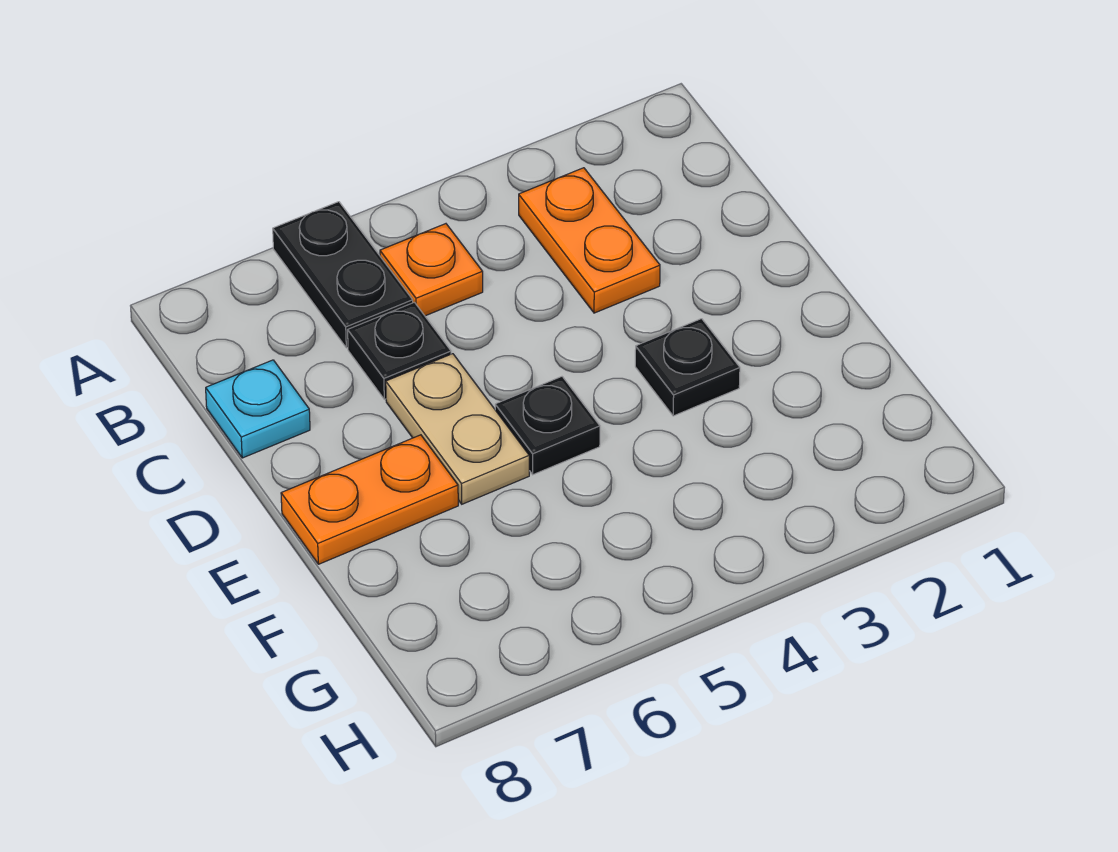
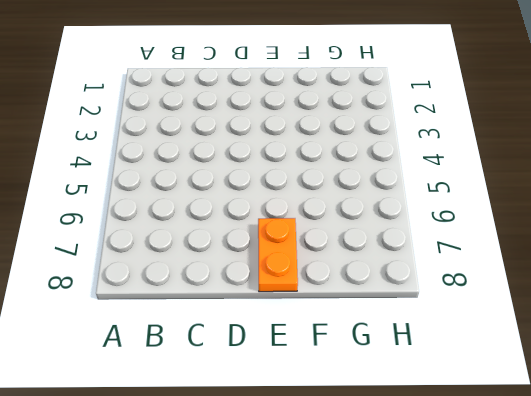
none -> black plate A6:B6 level 1
none -> orange plate B3:C3 level 1

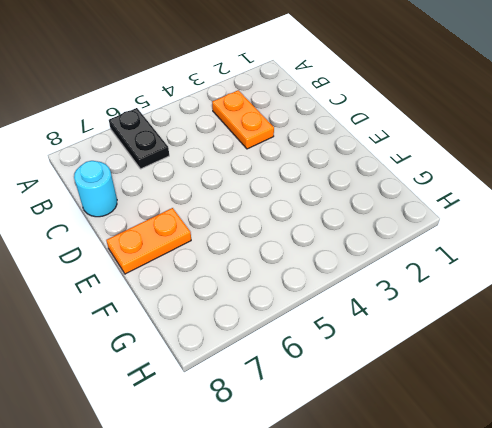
cyan round brick C8 level 1 -> cyan plate C8 level 1
none -> orange plate B5 level 1
none -> black plate C6 level 1

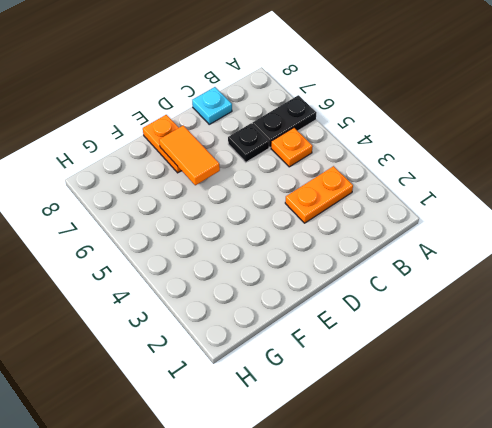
orange tile E6:E7 level 2 -> none
none -> tan plate D6:E6 level 1
none -> black plate E3 level 1

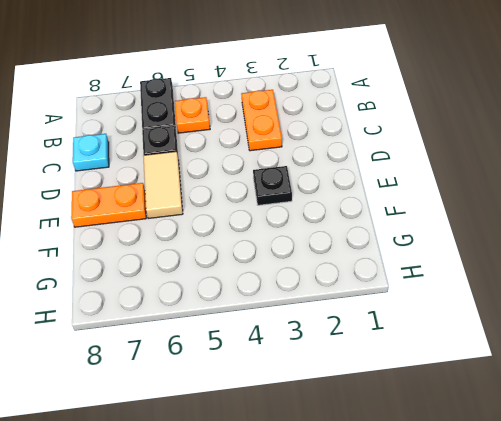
tan tile D6:E6 level 1 -> tan plate D6:E6 level 1
none -> black plate E5 level 1

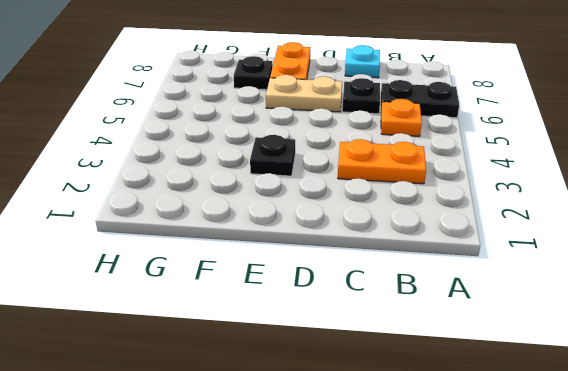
black plate F7 level 1 -> black plate E5 level 1

